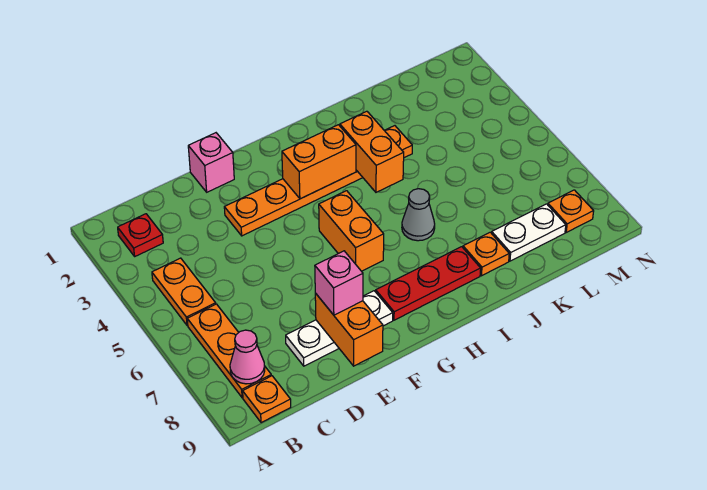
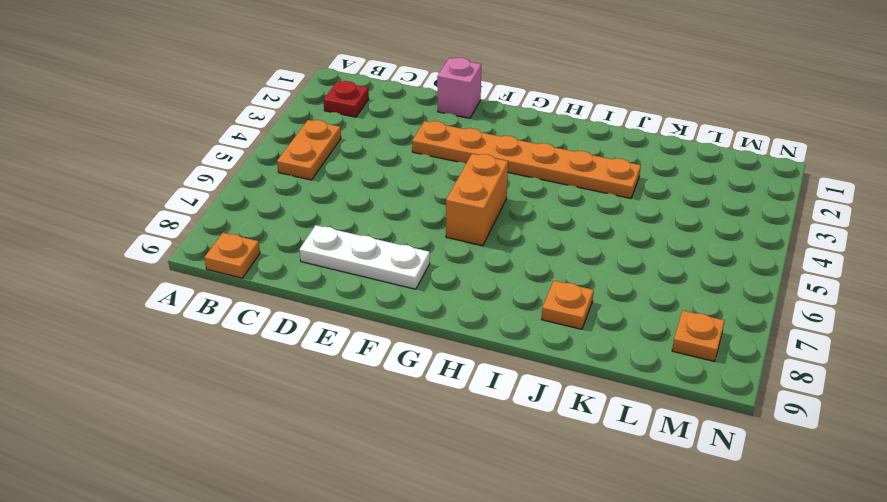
none -> orange plate B6:B8 level 1
none -> red plate G8:I8 level 1
none -> grey cone I6 level 1

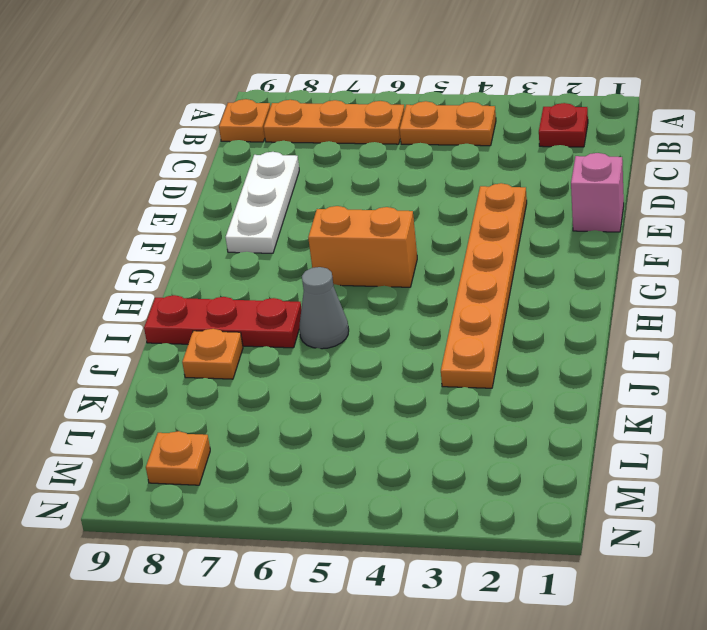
red plate I7:I9 level 1 -> red plate G8:I8 level 1
none -> white plate K8:L8 level 1
none -> pink cone B8 level 2
none -> orange brick E8:E9 level 2

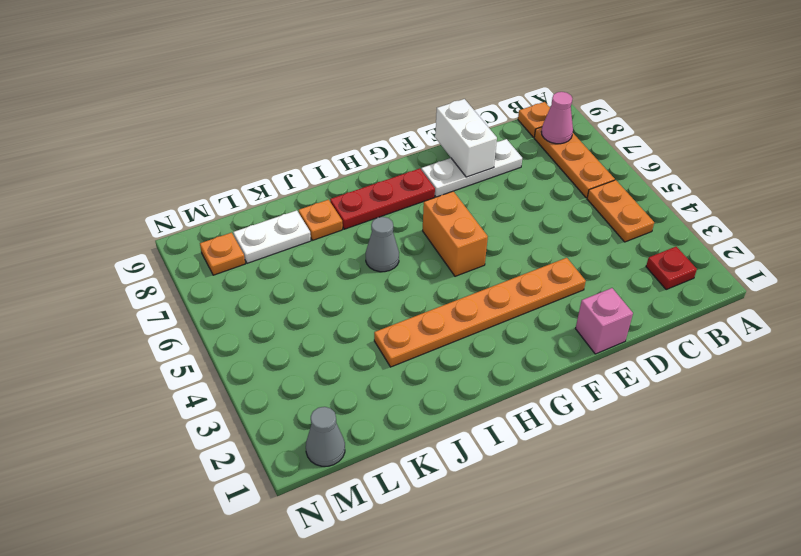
white brick E8:E9 level 2 -> orange brick E8:E9 level 2
grey cone M1 level 1 -> none
none -> orange brick G3:H3 level 2
none -> orange brick I3:I4 level 2
none -> pink brick E8 level 3

